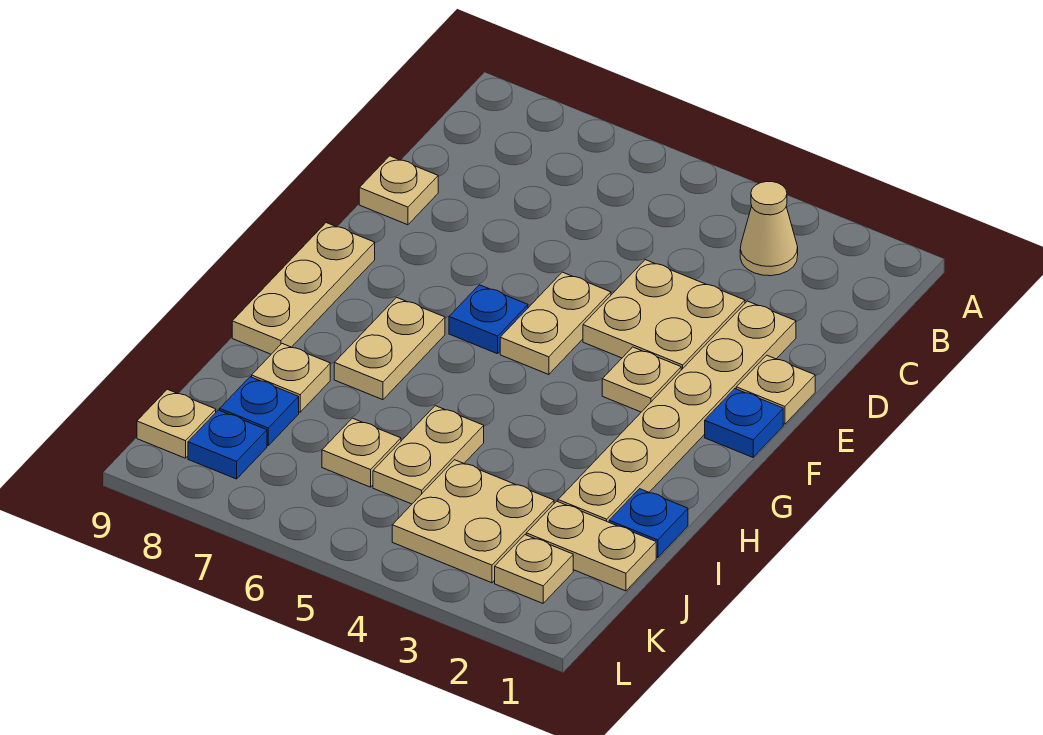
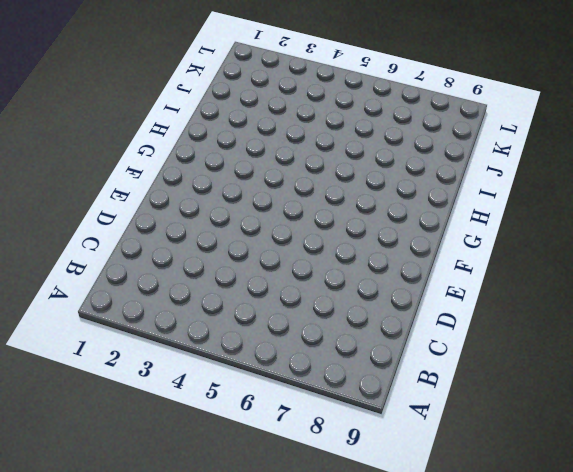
none -> tan cone B3 level 1
none -> tan plate D2:I2 level 1
none -> tan plate D3:E4 level 1

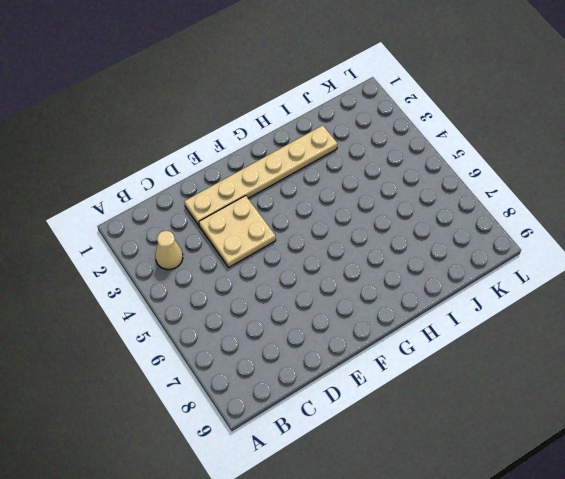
none -> tan plate D9 level 1
none -> tan plate E1 level 1
none -> tan plate E5:F5 level 1

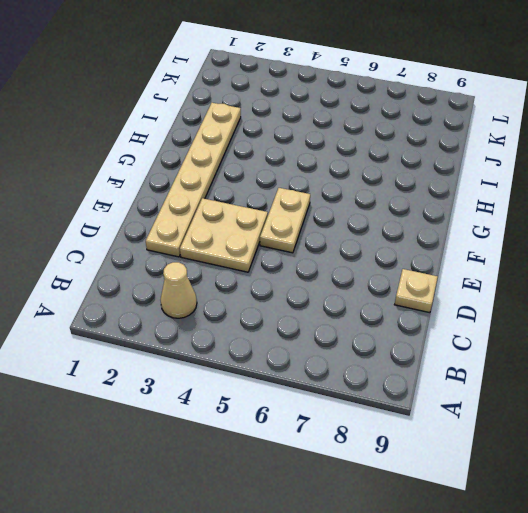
none -> tan plate E1 level 1
none -> blue plate F1 level 1
none -> tan plate F3 level 1

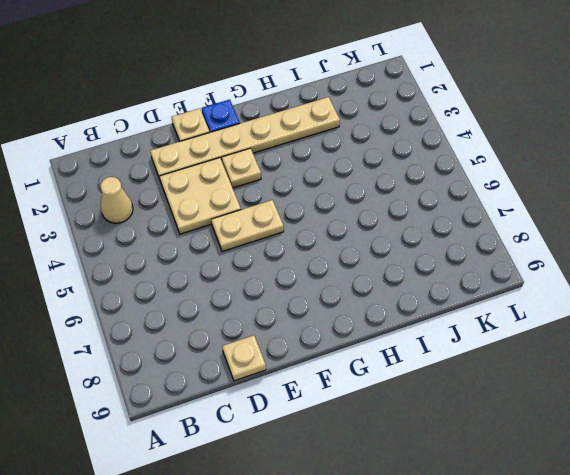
none -> blue plate F6 level 1
none -> tan plate F9:H9 level 1
none -> tan plate G7:H7 level 1

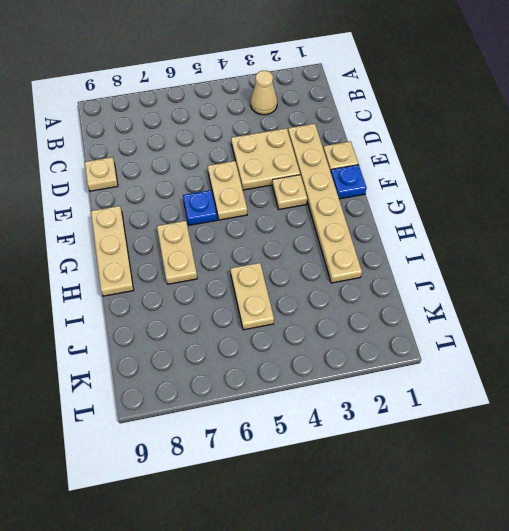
none -> blue plate I1 level 1
none -> tan plate I8 level 1
none -> tan plate J1:J2 level 1

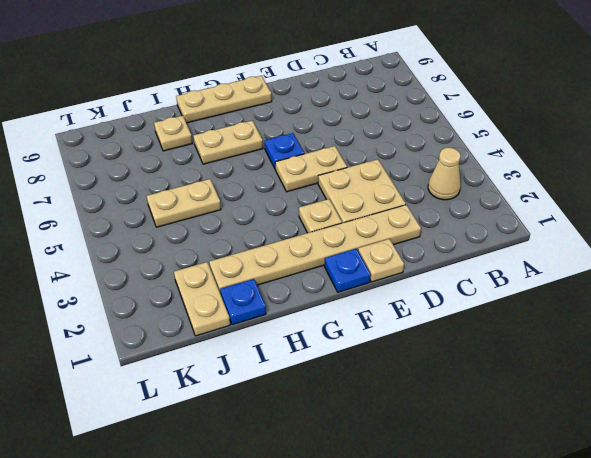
none -> tan plate D9 level 1
none -> tan plate J3:K4 level 1
none -> tan plate J6 level 1

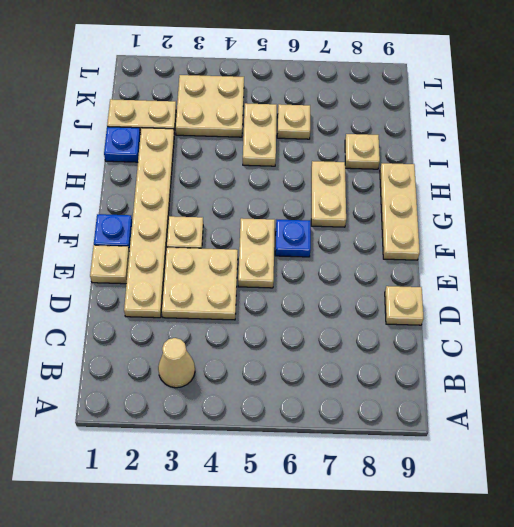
none -> blue plate J8 level 1
none -> tan plate K2 level 1
none -> blue plate K8 level 1

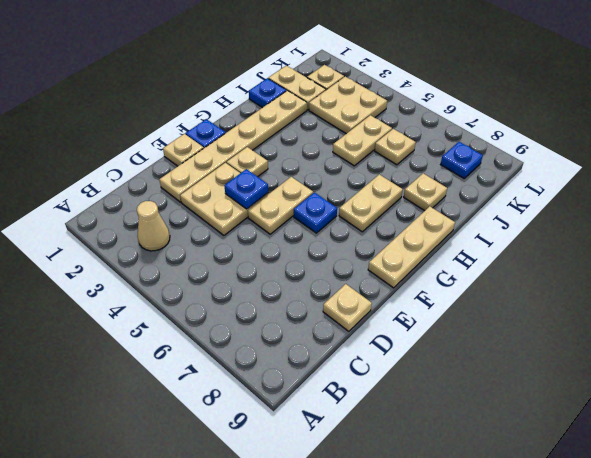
blue plate E4 level 2 -> blue plate J8 level 1
none -> tan plate K9 level 1

